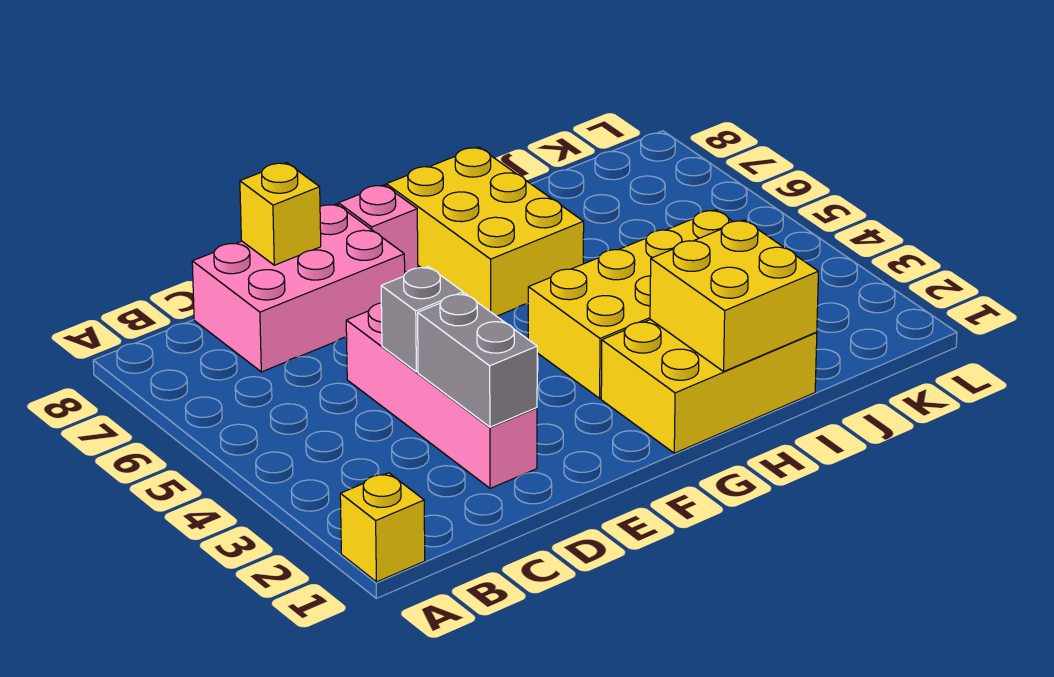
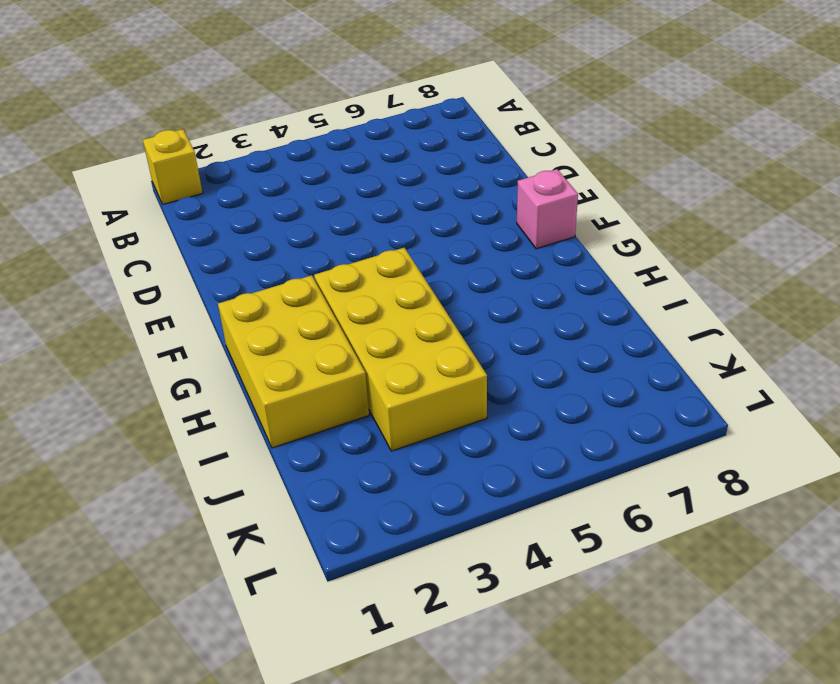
none -> pink brick C7:E8 level 1
none -> pink brick D2:D5 level 1

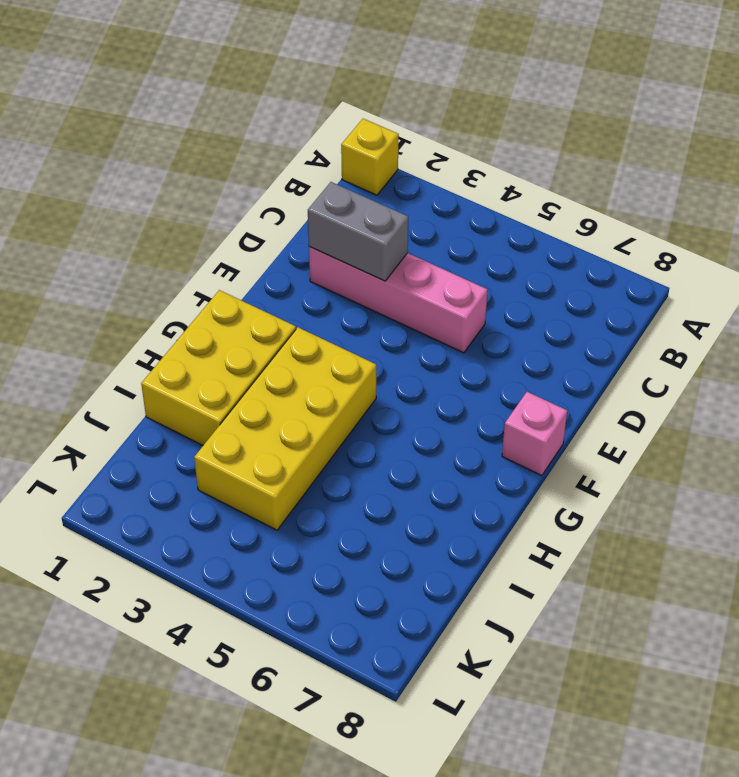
none -> pink brick C7:E8 level 1
none -> yellow brick G6:H8 level 1

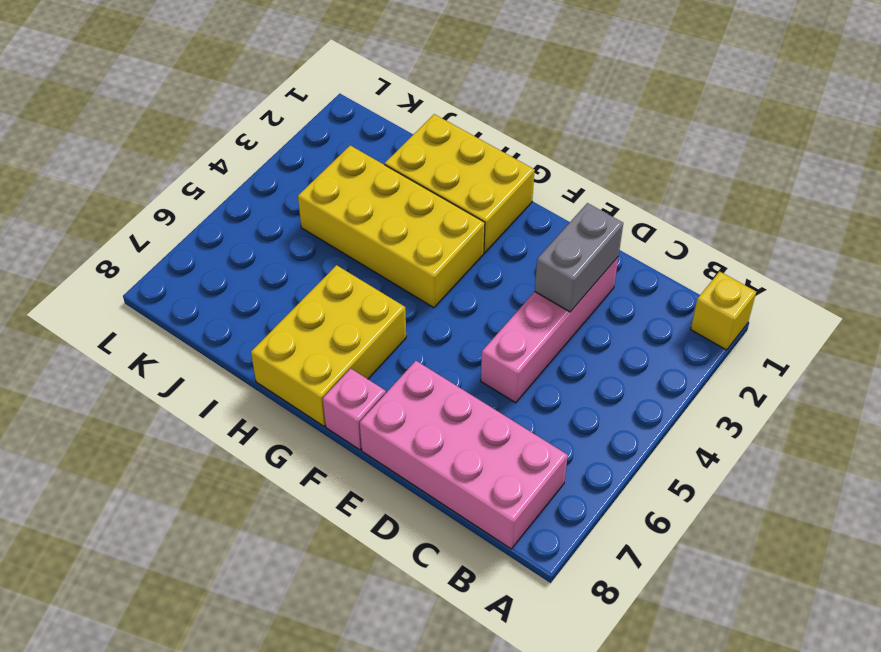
pink brick B7:E8 level 1 -> pink brick C7:E8 level 1
none -> grey brick D4 level 2
none -> yellow brick D8 level 2

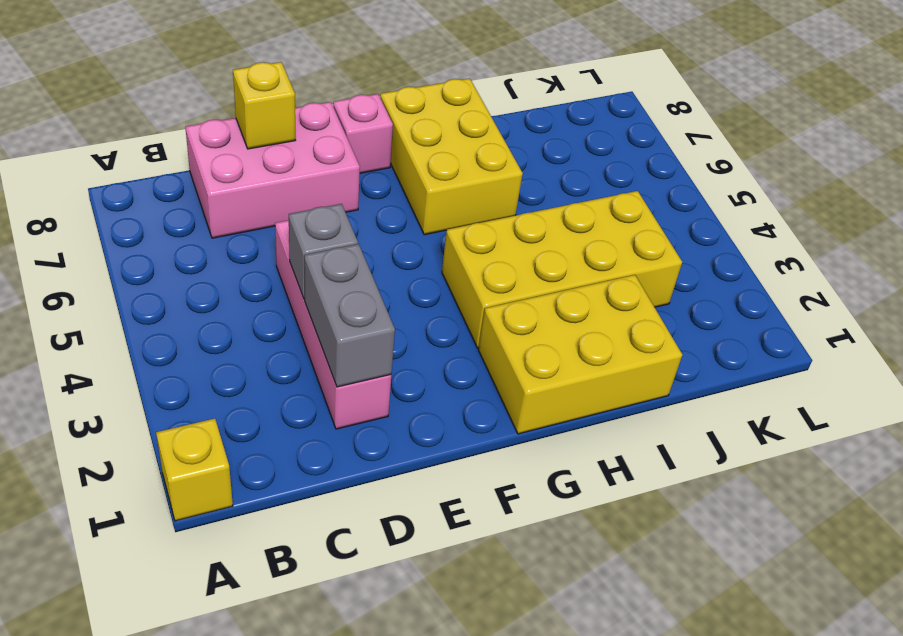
none -> yellow brick H1:I2 level 2

